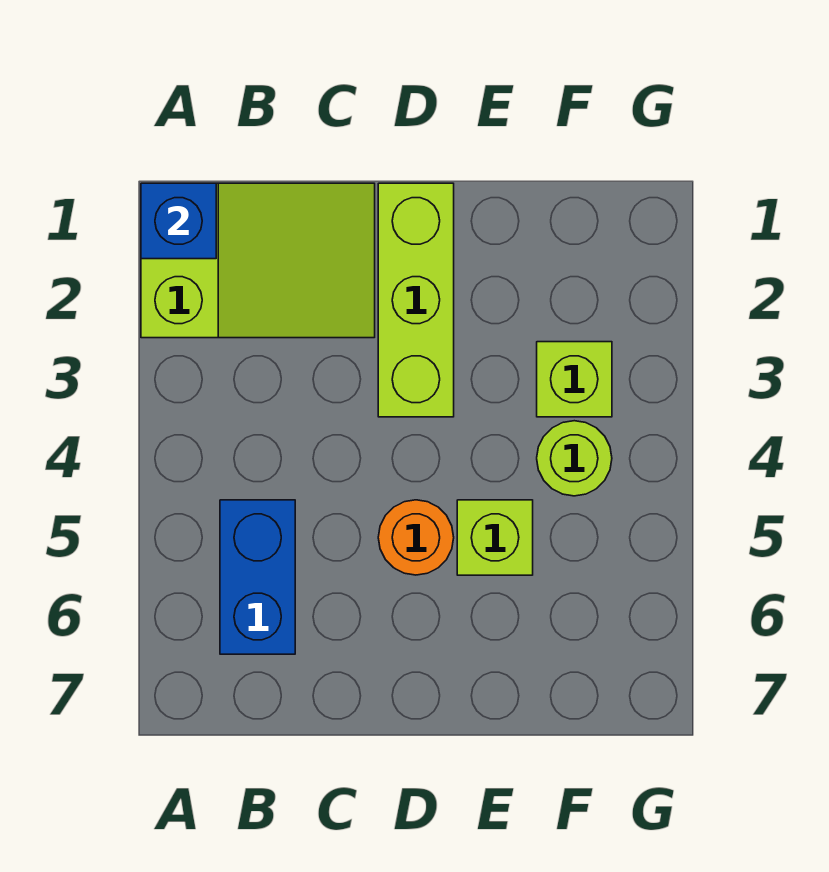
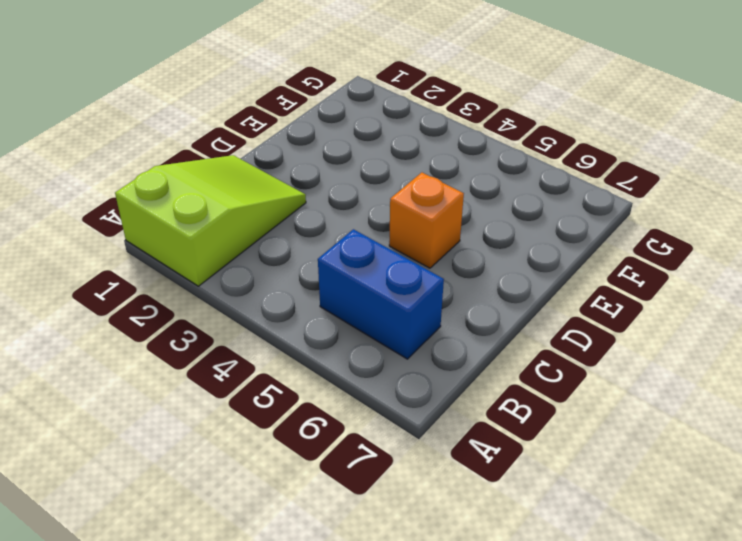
orange brick D5 level 1 -> orange round brick D5 level 1
none -> lime brick D1:D3 level 1
none -> lime brick E5 level 1

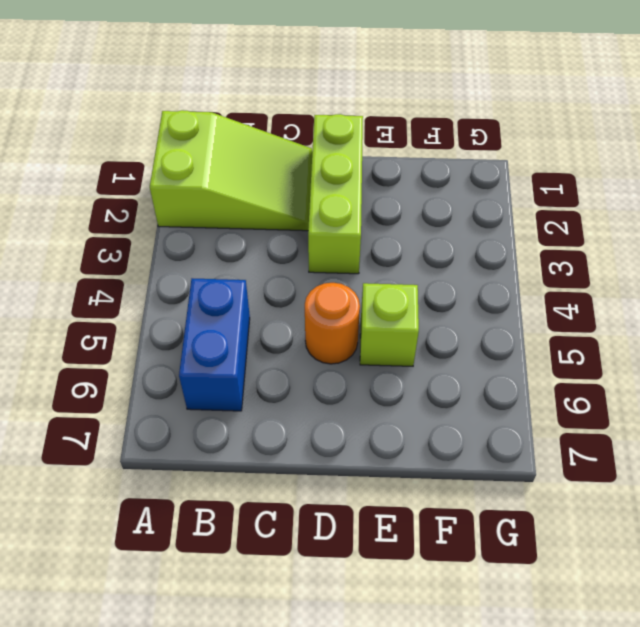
none -> lime brick F3 level 1
none -> lime round brick F4 level 1

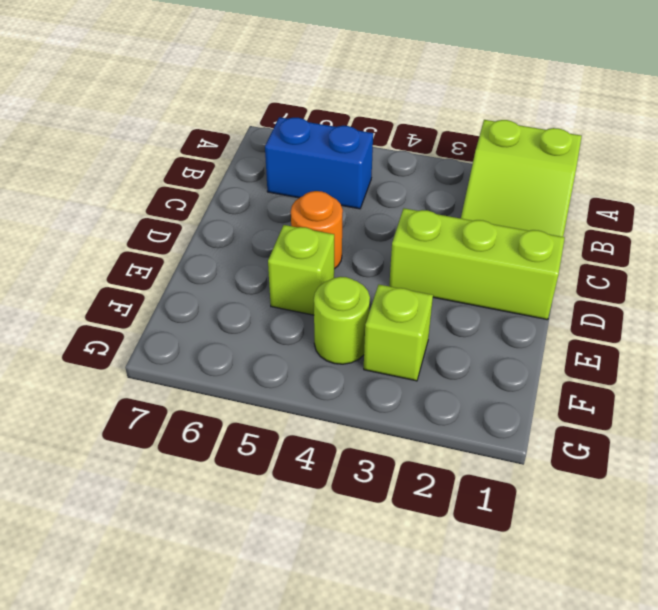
none -> blue brick A1 level 2

